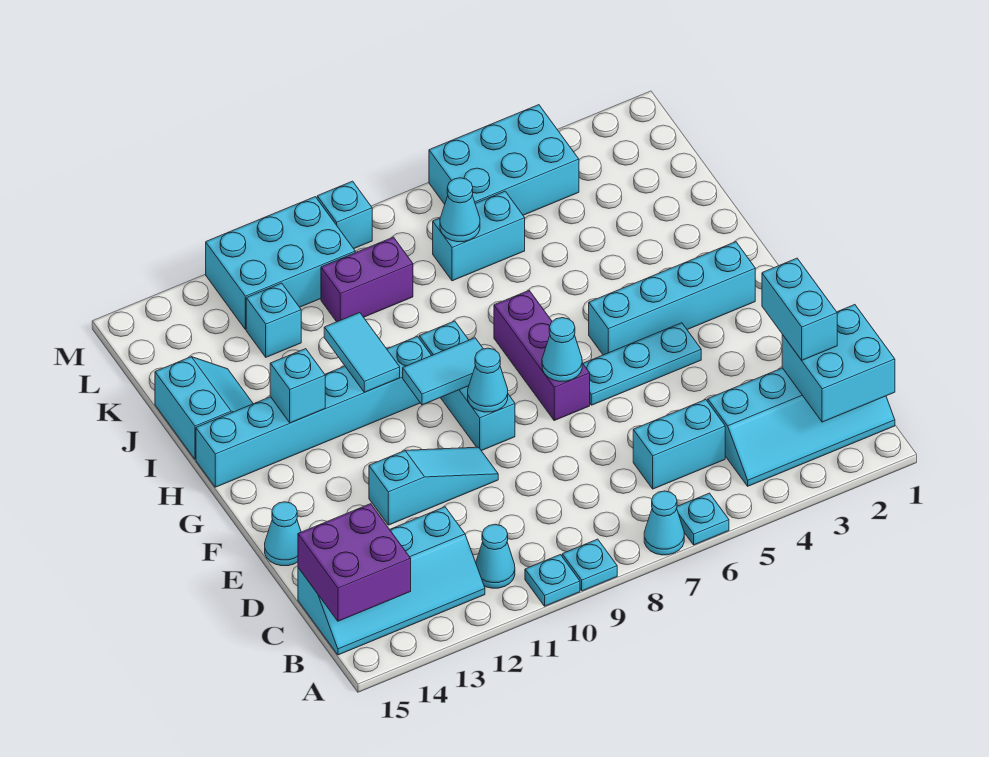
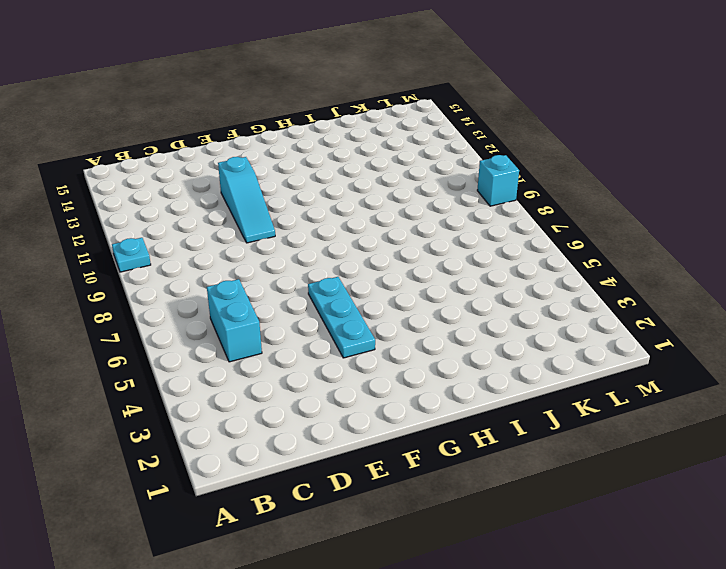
none -> cyan plate A6 level 1
none -> cyan cone A7 level 1
none -> cyan plate A9 level 1
none -> cyan slope B1:C4 level 1 top C

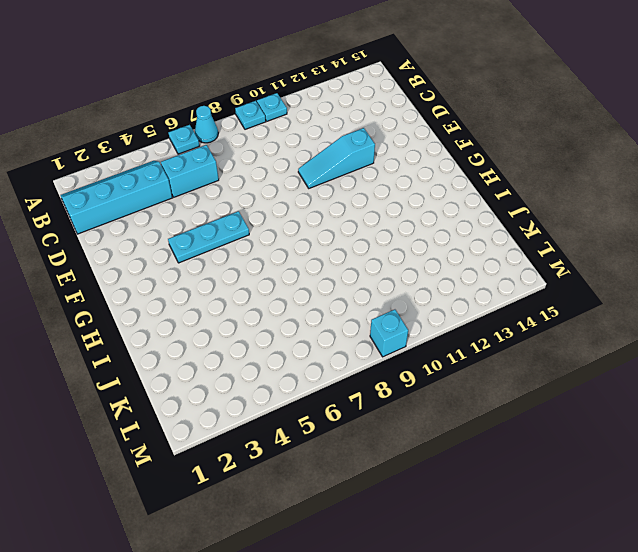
none -> cyan cone B11 level 1
none -> cyan slope B12:C15 level 1 top C
none -> cyan cone E15 level 1
none -> purple brick F7:H7 level 1

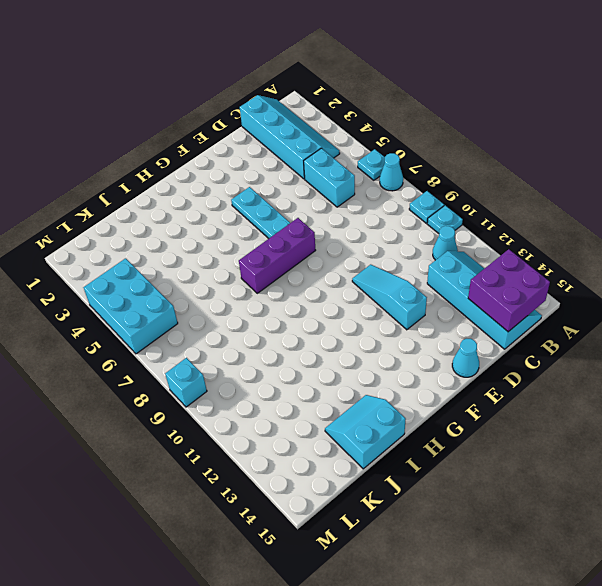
none -> cyan brick F9:H9 level 1
none -> cyan brick G2:G5 level 1
none -> cyan brick H10:H15 level 1
none -> cyan brick K6:K7 level 1

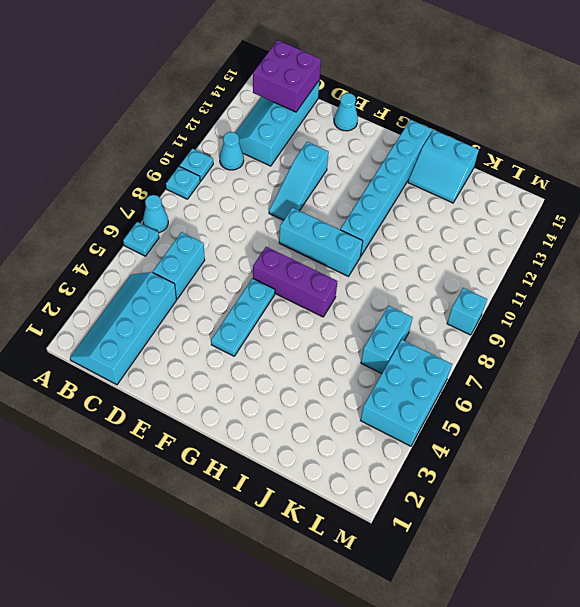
none -> cyan brick G2:G5 level 1
none -> purple brick K9:K10 level 1
none -> cyan brick K12 level 1
none -> cyan brick L10:M12 level 1

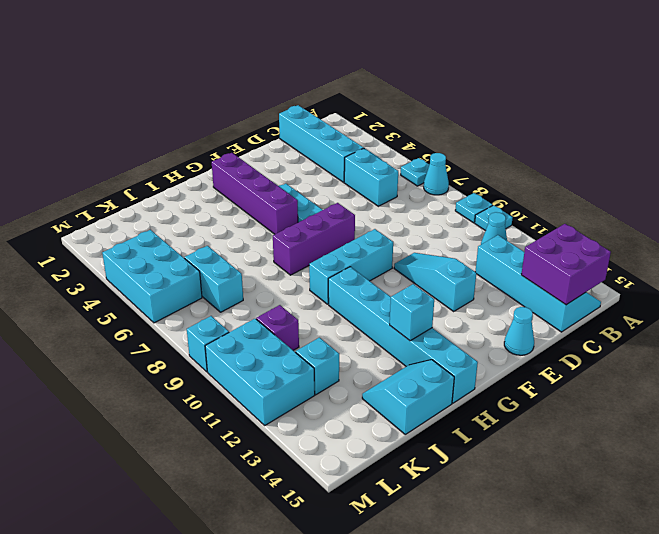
purple brick G2:G5 level 1 -> cyan brick G2:G5 level 1
purple brick K10 level 1 -> purple brick K9:K10 level 1
none -> cyan brick B1:C2 level 2
none -> cyan cone F7 level 2
none -> cyan cone F9 level 2
none -> cyan tile G9:G10 level 2

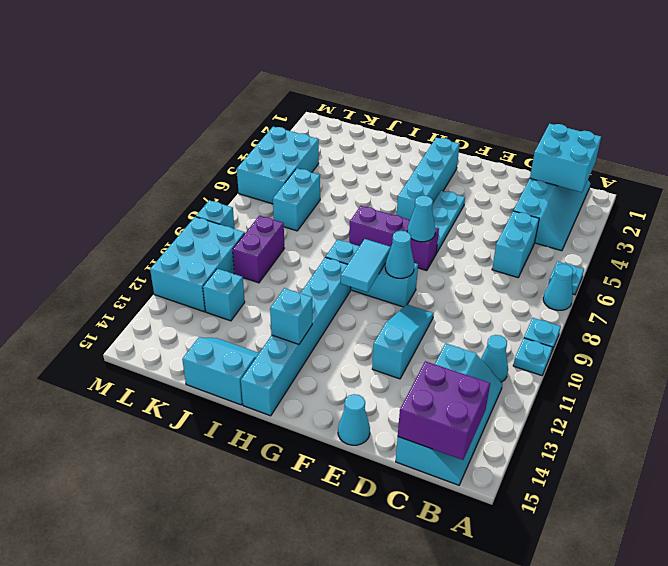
none -> cyan tile H11:I11 level 2
none -> cyan cone K7 level 2
none -> cyan brick C2:D2 level 3

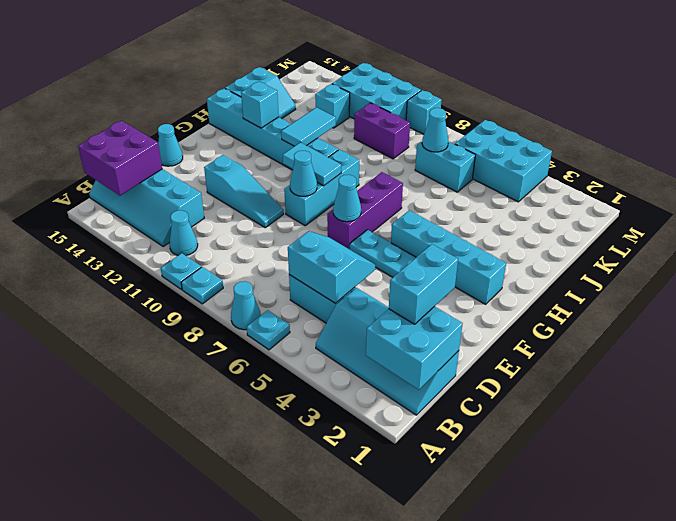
cyan slope C5:D6 level 2 top C -> none

